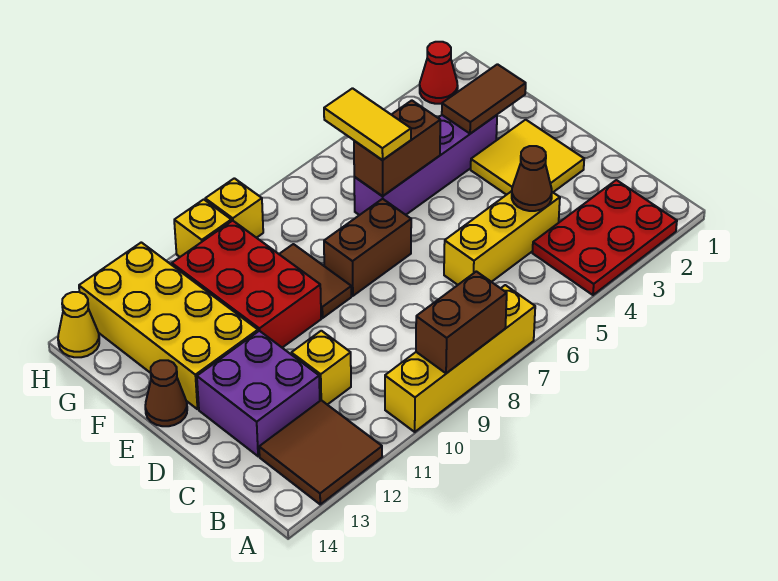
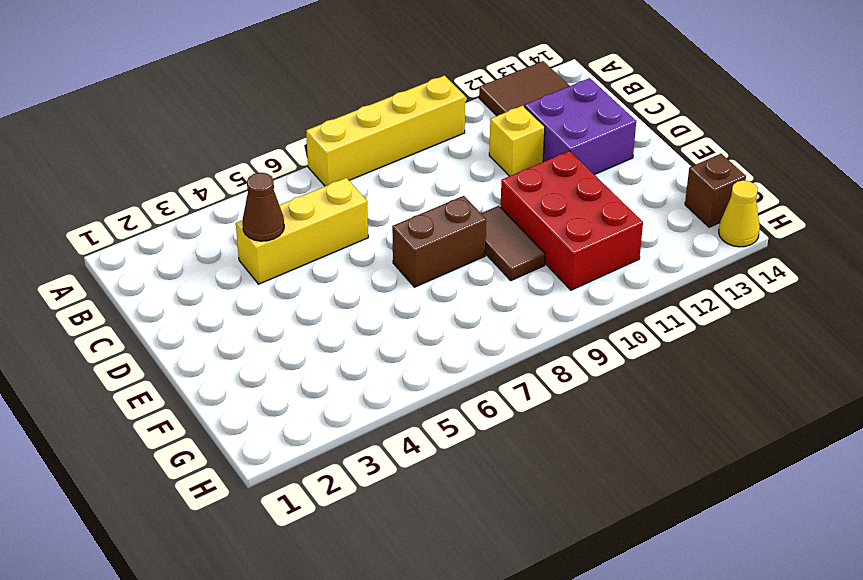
brown brick G14 level 1 -> none
none -> red plate A2:B4 level 1
none -> yellow tile D2:E3 level 1
none -> yellow brick E12:H13 level 1

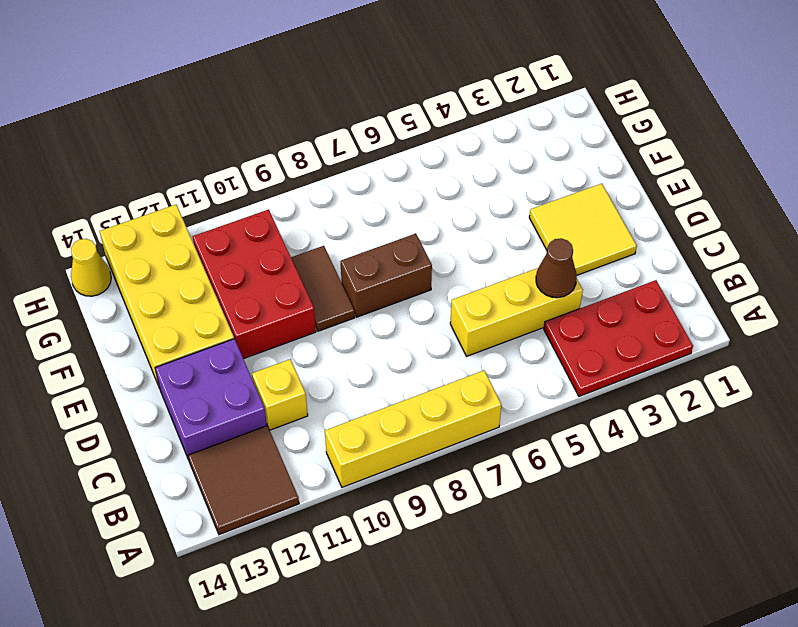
none -> brown cone E14 level 1
none -> purple brick F3:F6 level 1
none -> red cone H2 level 1

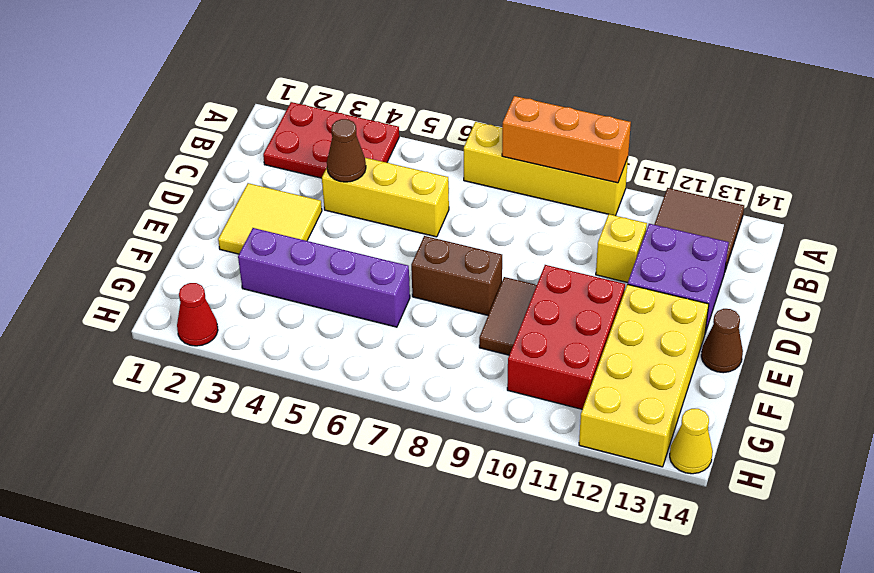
orange brick A8:A10 level 2 -> brown brick A8:A9 level 2
none -> yellow brick H9 level 1
none -> yellow brick H10 level 1
none -> brown tile F2:F3 level 2

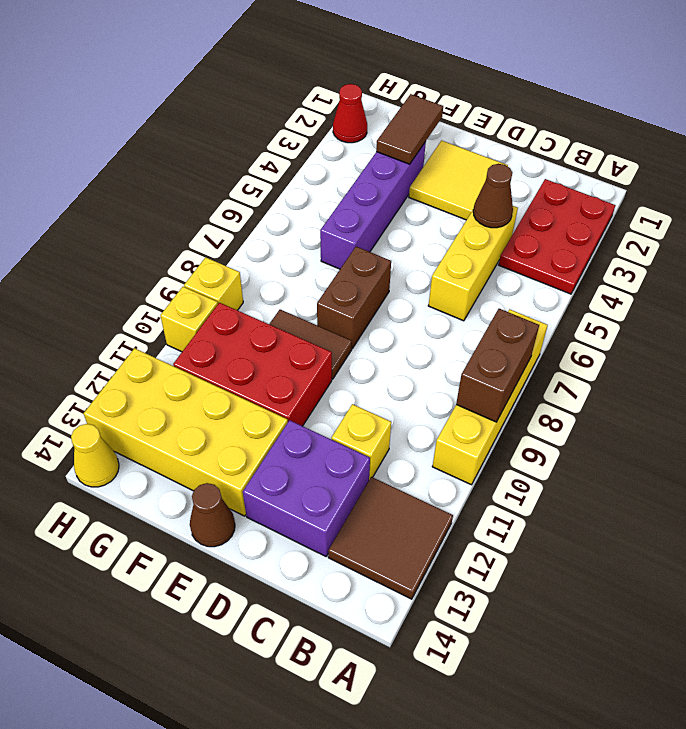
none -> brown brick F5:F6 level 2
none -> yellow tile F6:G6 level 3

